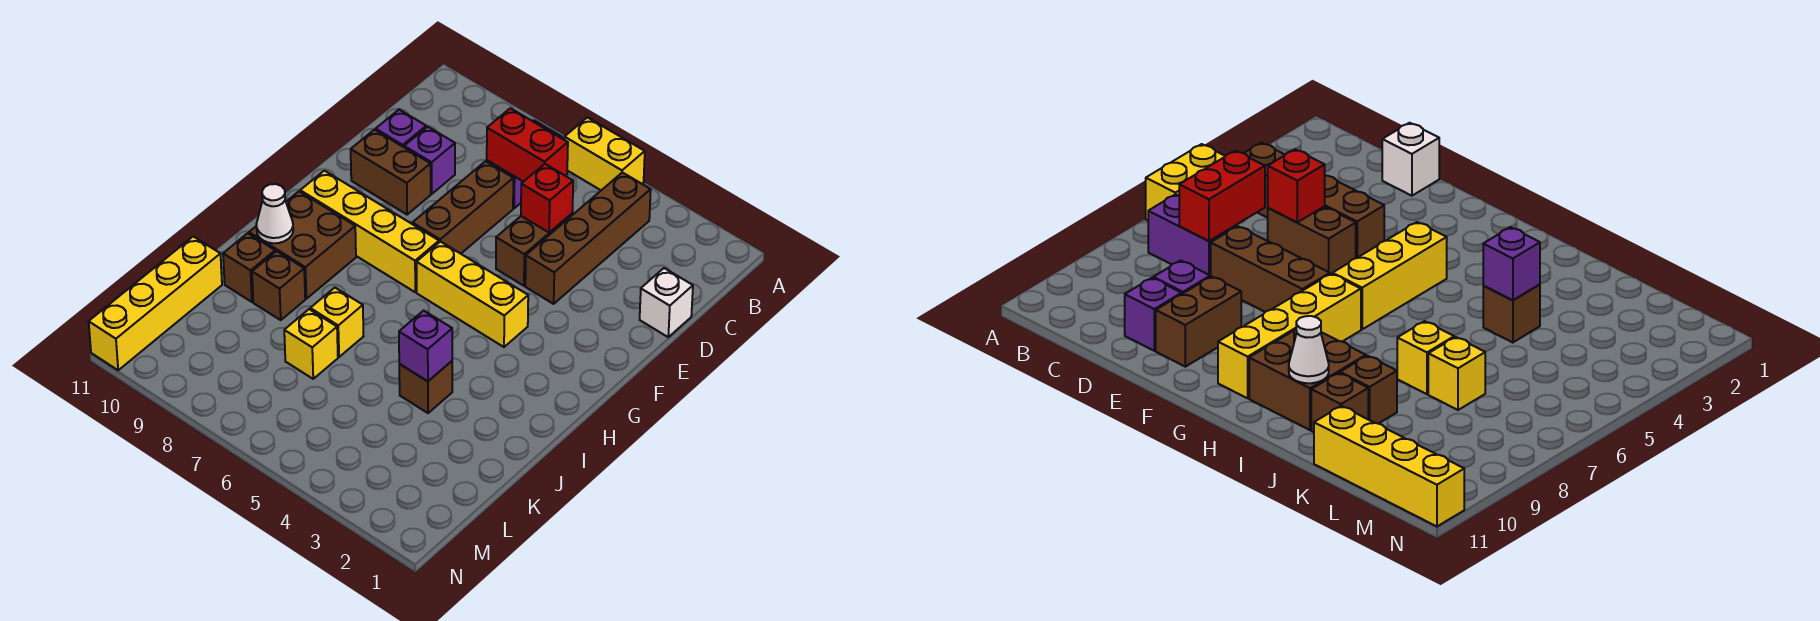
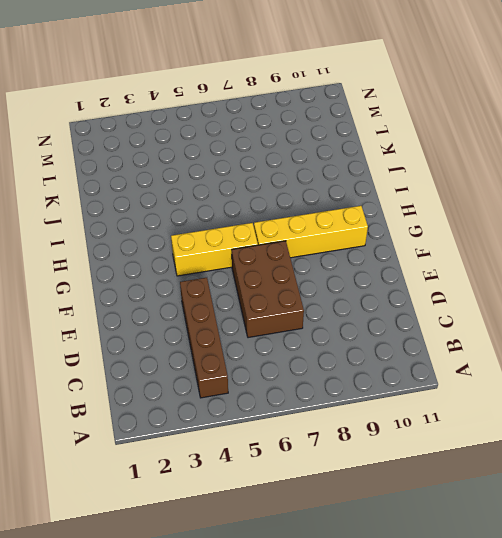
brown brick D6:F7 level 1 -> brown brick D7:F7 level 1
none -> yellow brick A5:A6 level 1
none -> purple brick B7:C7 level 1
none -> white brick D1 level 1

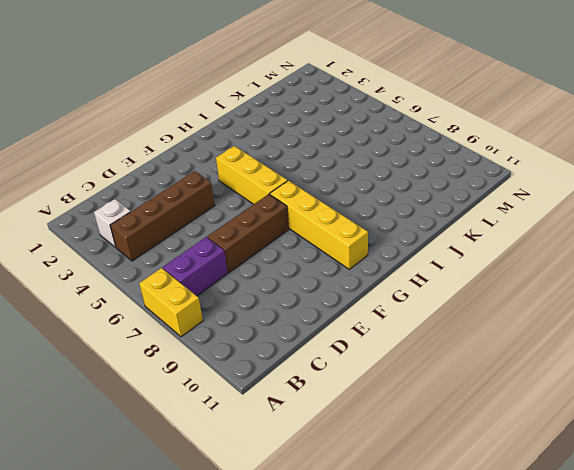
yellow brick A7:A8 level 1 -> yellow brick A5:A6 level 1
white brick B3 level 1 -> white brick D1 level 1
none -> brown brick D5:E5 level 1
none -> purple brick D9 level 1
none -> purple brick D10 level 1

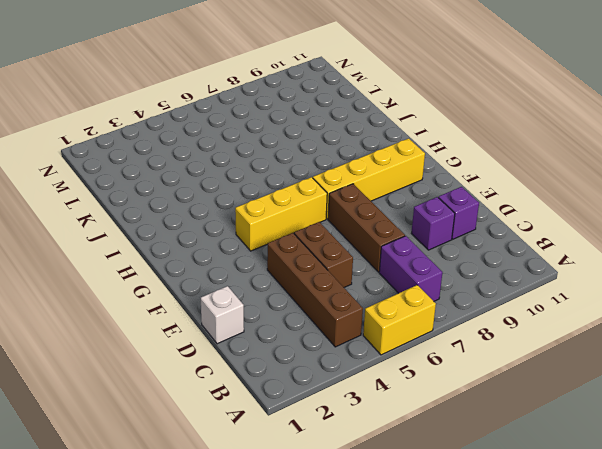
none -> brown brick E9:E10 level 1
none -> brown brick H9:I10 level 1
none -> brown brick J4 level 1

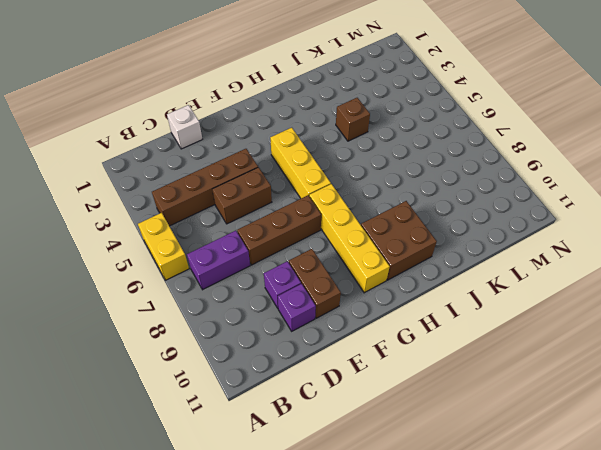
none -> yellow brick J7 level 1
none -> brown brick J9 level 1
none -> brown brick J10 level 1

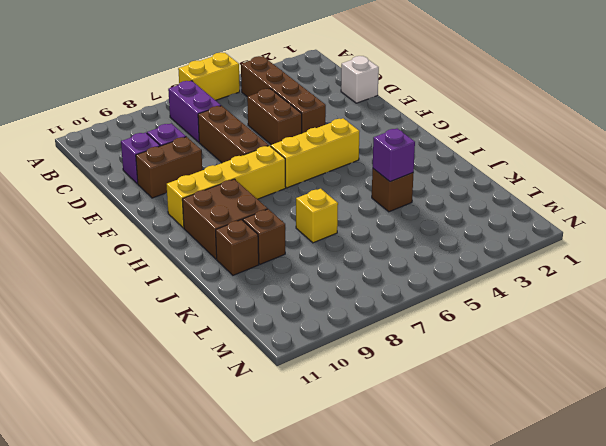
none -> yellow brick K7 level 1
none -> yellow brick K11:N11 level 1
none -> red brick C6:C7 level 2

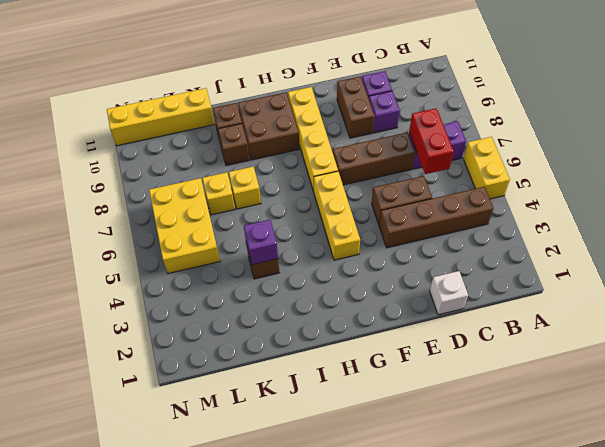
yellow brick L5:M7 level 1 -> none
none -> red brick D5 level 2
none -> white cone I10 level 2

